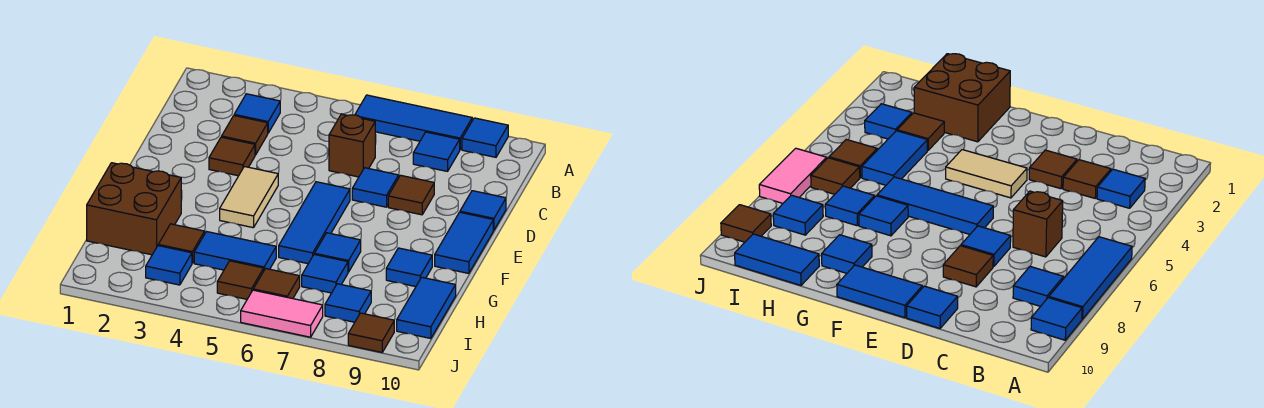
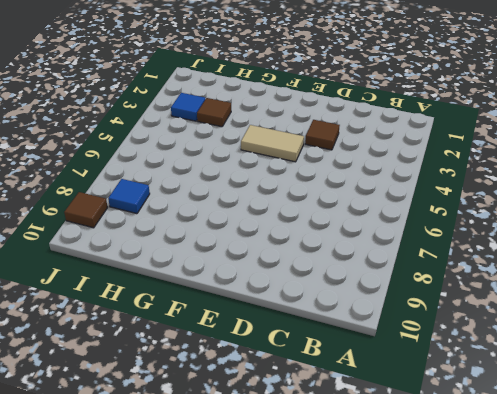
none -> blue tile A6:A8 level 1
none -> blue tile A9 level 1
none -> blue tile B3 level 1

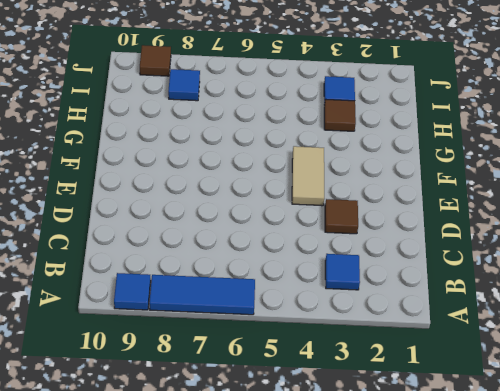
none -> blue tile B8 level 1
none -> brown tile C3 level 1
none -> brown brick C6 level 1

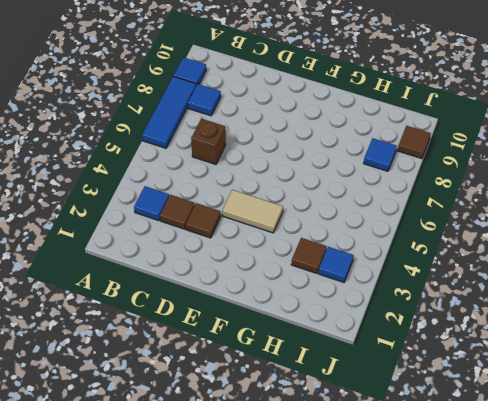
none -> blue tile D7 level 1
none -> brown tile D8 level 1
none -> blue tile D10 level 1

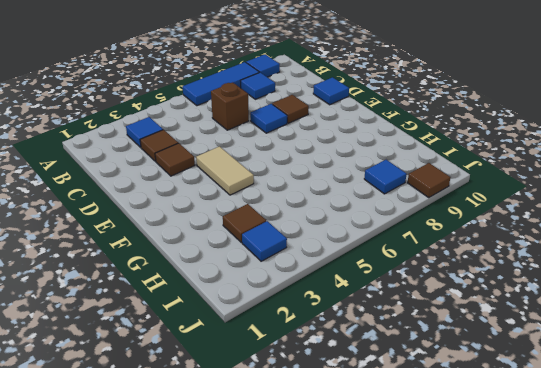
none -> blue tile E6:G6 level 1
none -> blue tile E10:F10 level 1
none -> brown brick G1:H2 level 1

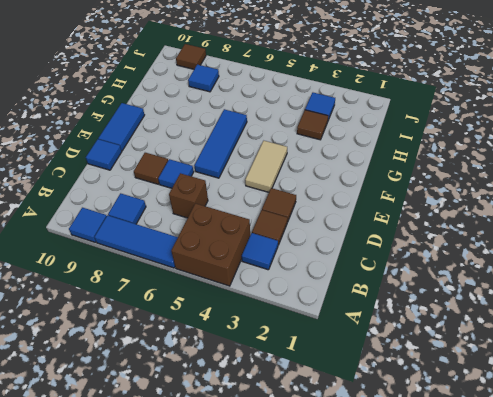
brown brick A4:B5 level 1 -> brown brick G1:H2 level 1
none -> blue tile G7 level 1
none -> blue tile G9 level 1
none -> blue tile H4:H5 level 1

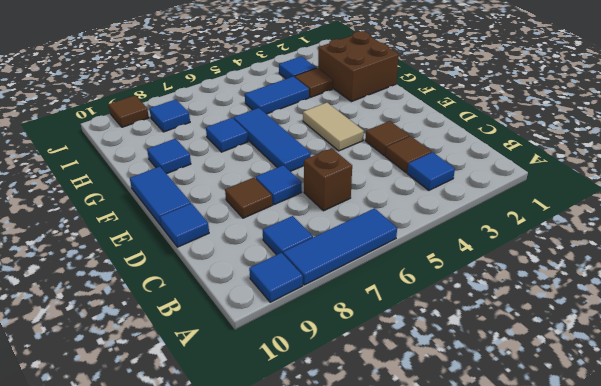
none -> blue tile H7 level 1
none -> blue tile H10:I10 level 1
none -> brown tile I5 level 1

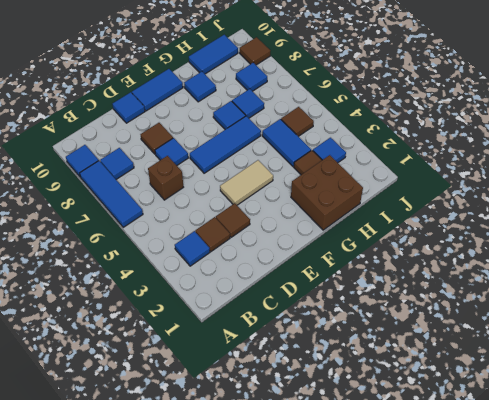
none -> brown tile I6 level 1
none -> pink tile J6:J7 level 1

